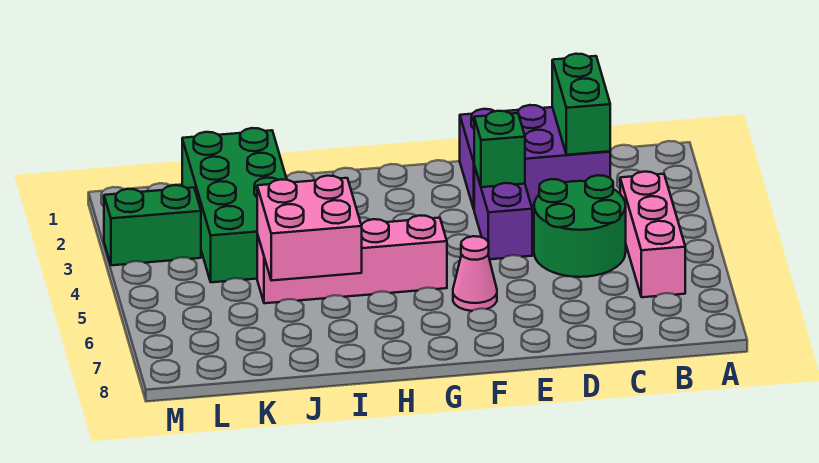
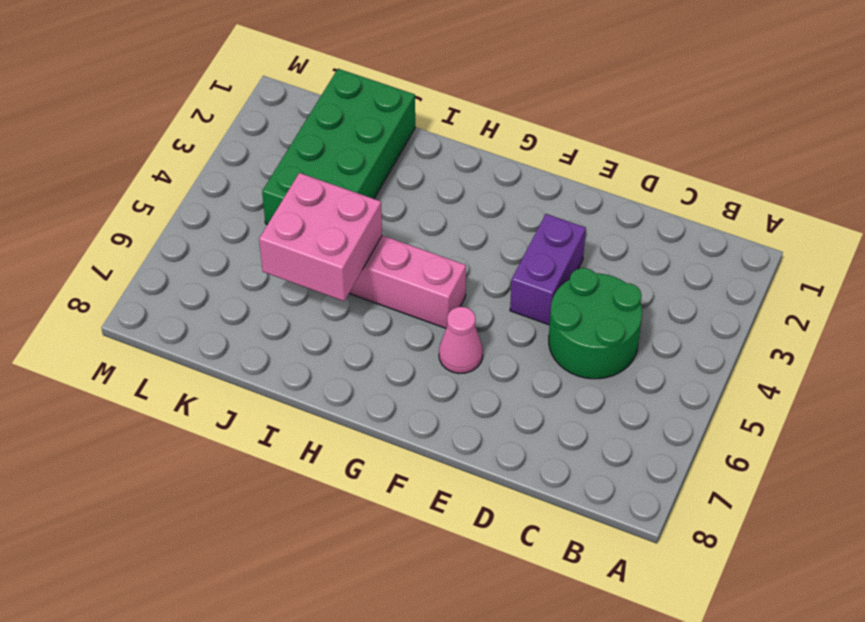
none -> pink brick B4:B6 level 1
none -> purple brick C1:E2 level 1

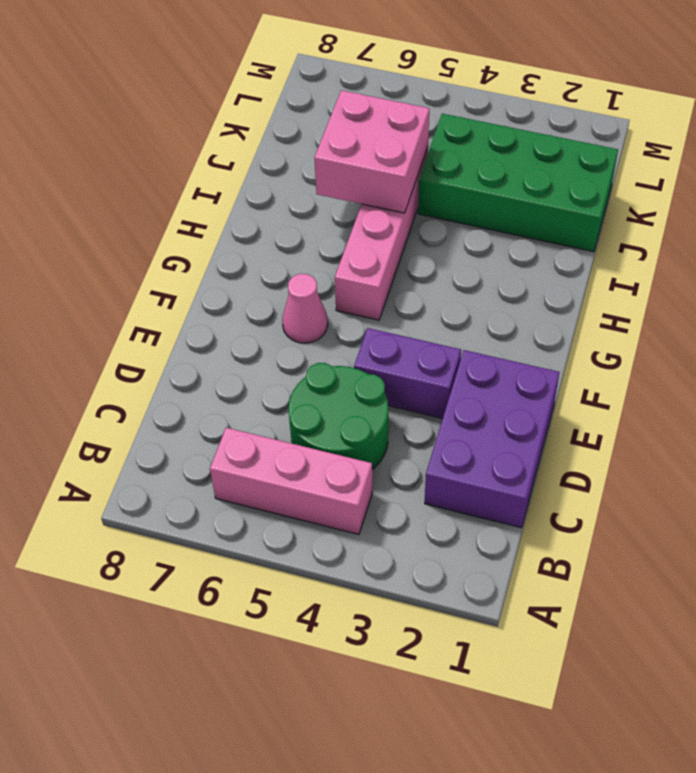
none -> green brick L3:M3 level 1
none -> green brick C1:C2 level 2

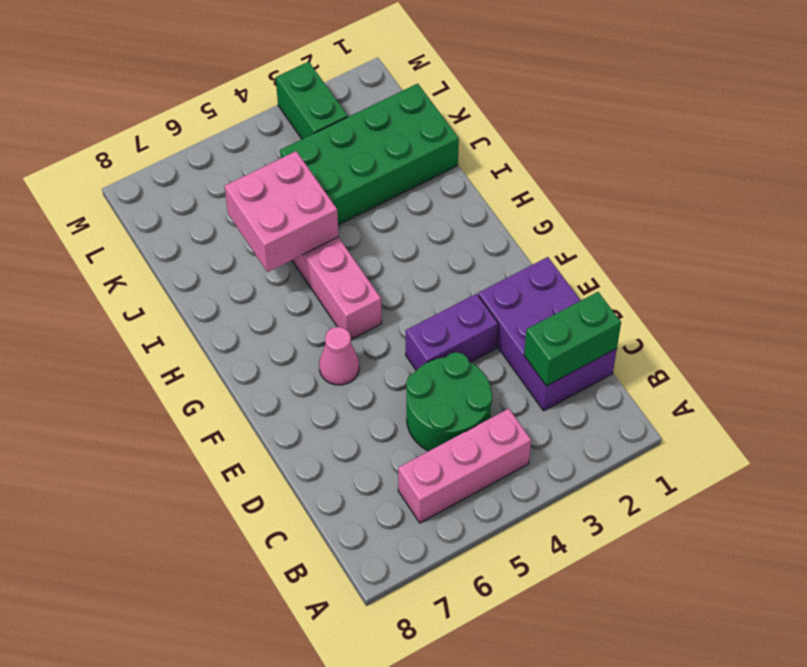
none -> green brick E3 level 2

